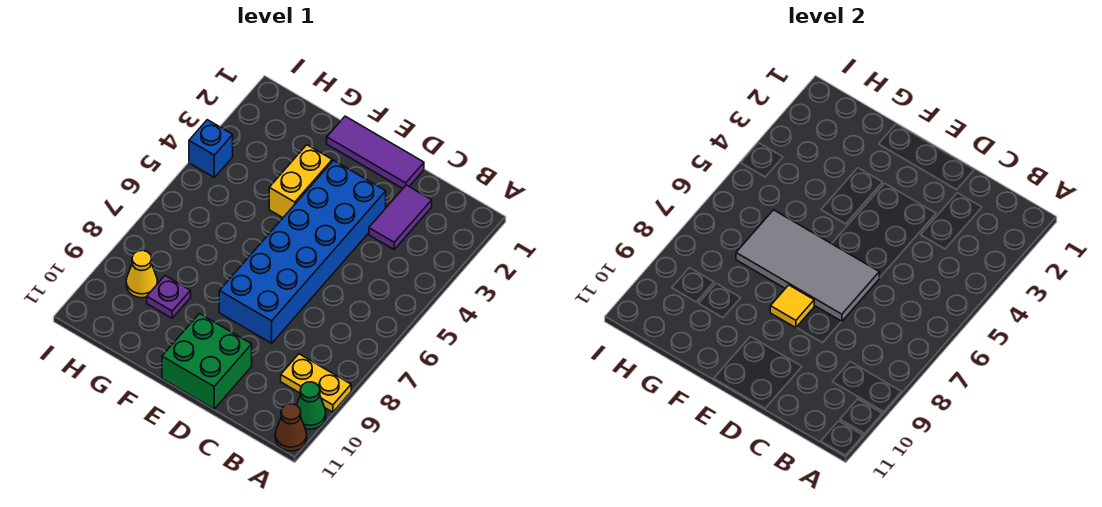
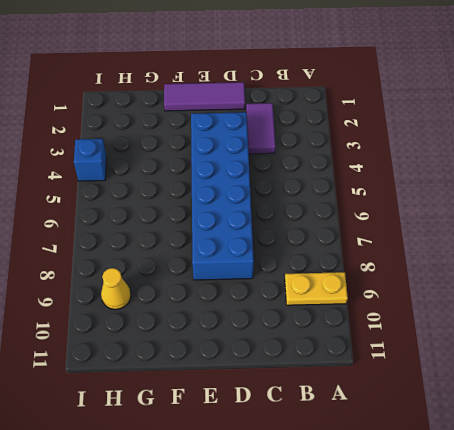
none -> green cone A10 level 1
none -> brown cone A11 level 1
none -> green brick D10:E11 level 1

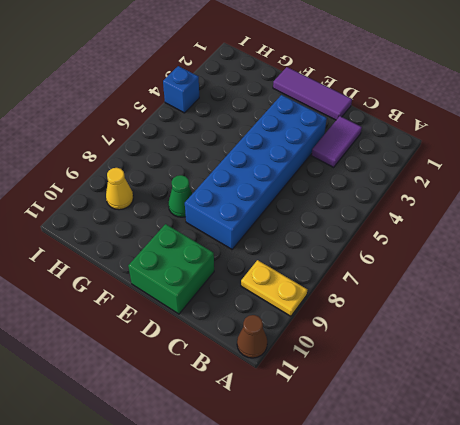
green cone F8 level 1 -> green cone A10 level 1
none -> yellow brick F3:F4 level 1
none -> purple plate G9 level 1
none -> grey tile D6:G7 level 2

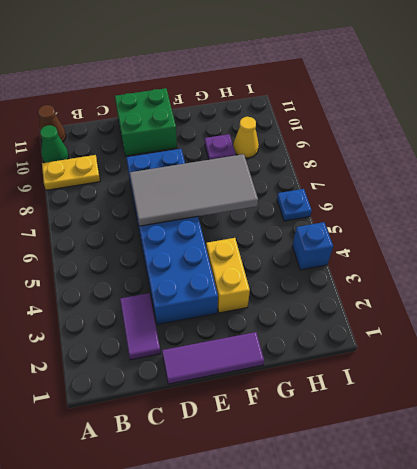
blue plate I6 level 1 -> none
none -> yellow tile E8 level 2

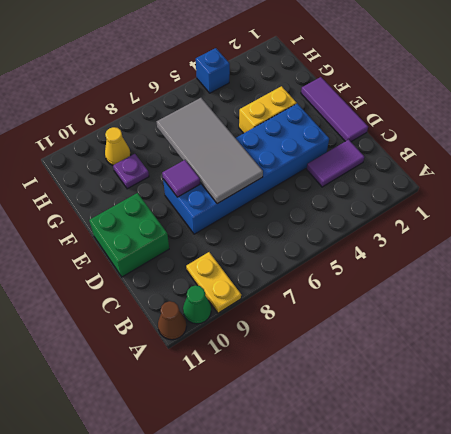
purple tile E8 level 2 -> yellow tile E8 level 2

